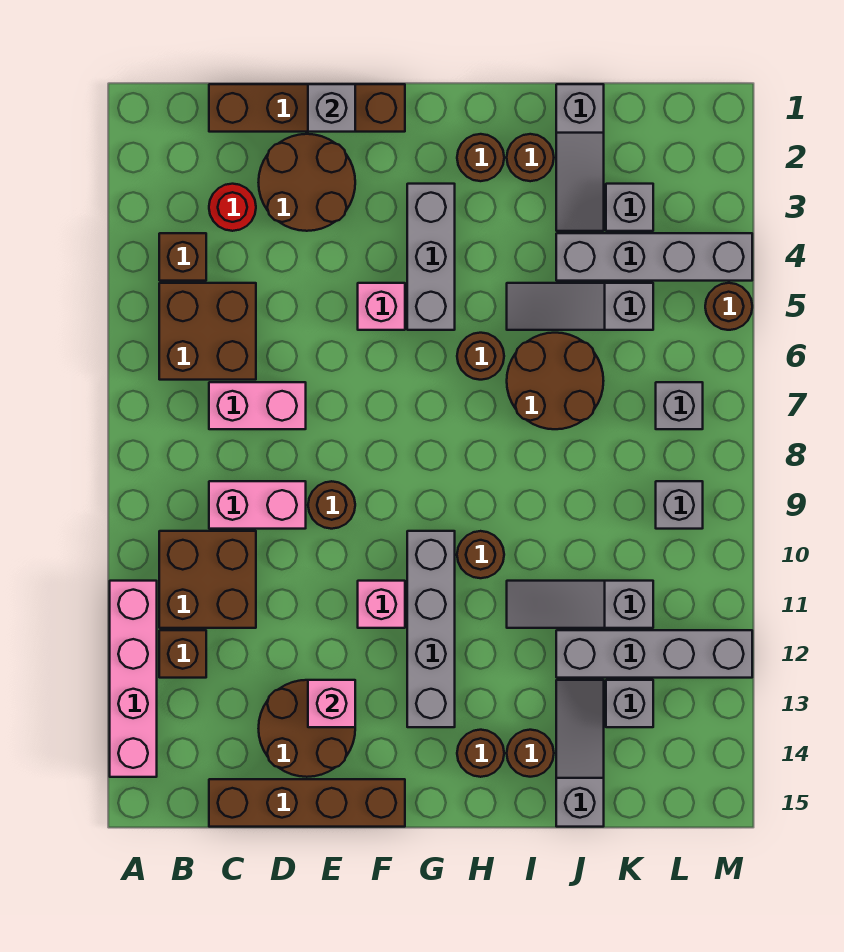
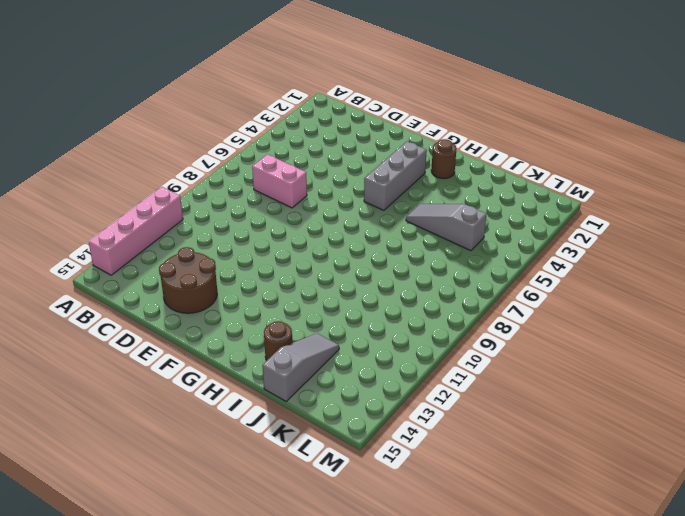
none -> brown brick B4 level 1
none -> brown brick B5:C6 level 1
none -> brown brick B10:C11 level 1
none -> brown brick B12 level 1

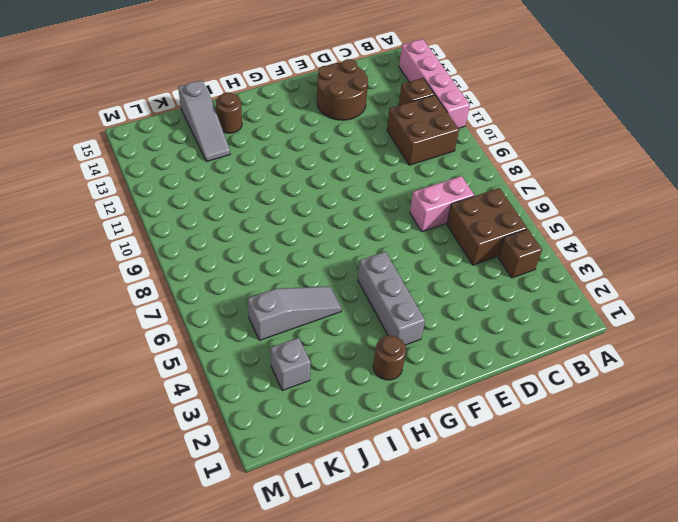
none -> brown brick C1:F1 level 1
none -> red round brick C3 level 1
none -> pink brick C9:D9 level 1
none -> brown brick C15:F15 level 1

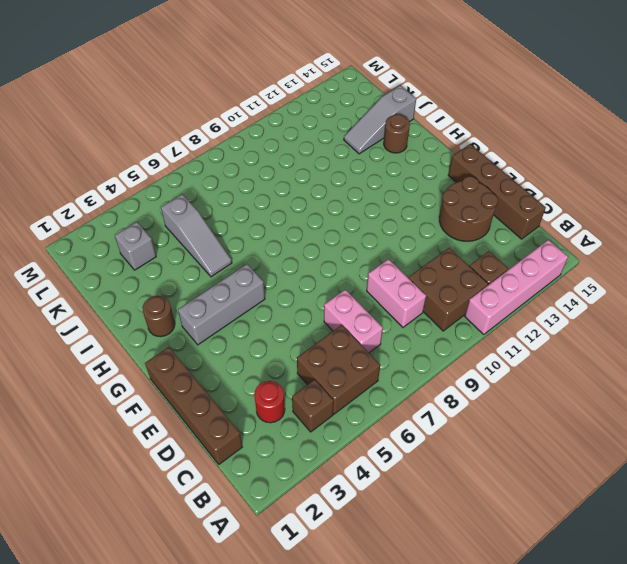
none -> brown round brick D2:E3 level 1
none -> brown round brick E9 level 1
none -> pink brick F5 level 1
none -> pink brick F11 level 1

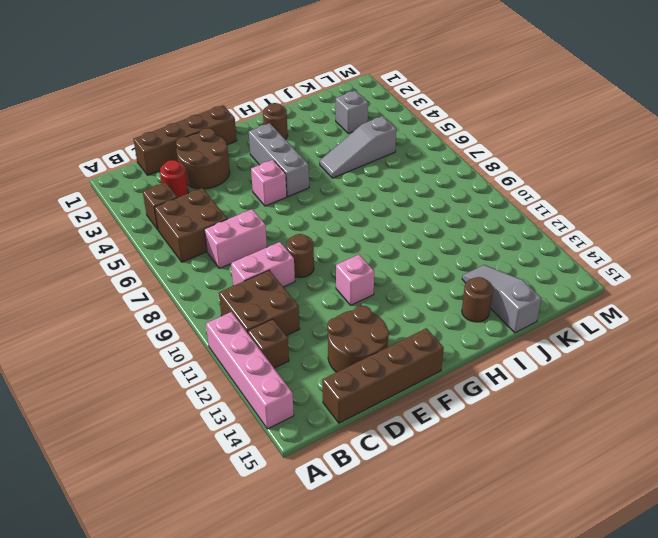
none -> grey brick G10:G13 level 1
none -> brown round brick H6 level 1
none -> brown round brick H10 level 1
none -> brown round brick H14 level 1

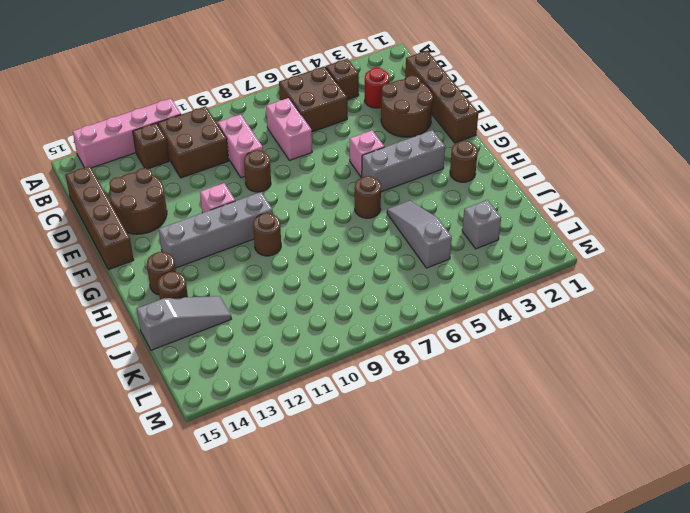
none -> brown round brick I2 level 1
none -> brown round brick I6:J7 level 1
none -> grey slope I11:K11 level 1 top K
none -> grey slope J1:J3 level 1 top 1

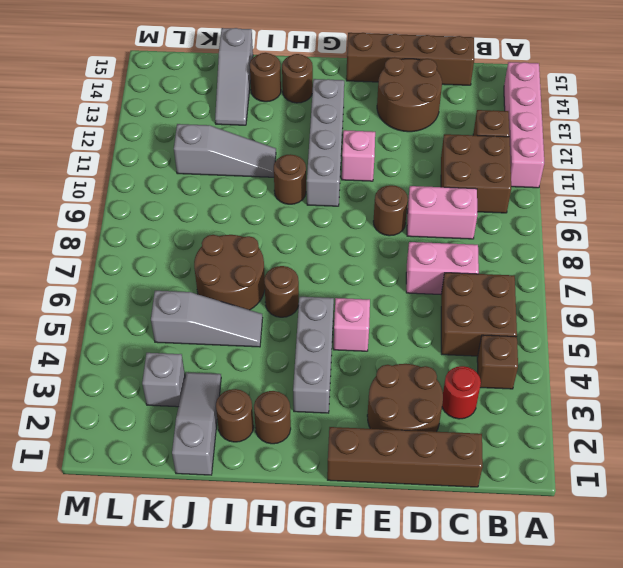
none -> grey brick J4:M4 level 1
none -> grey brick J12:M12 level 1
none -> grey brick K13 level 1
none -> grey brick L7 level 1

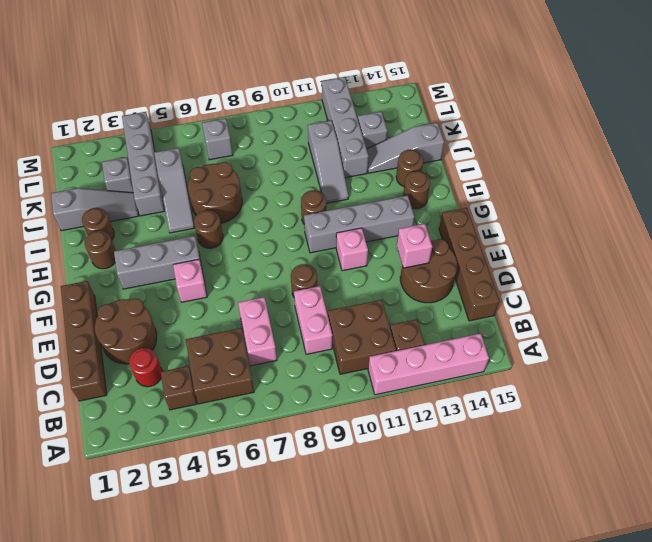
none -> grey brick L9 level 1
none -> brown round brick M5 level 1
none -> grey brick E1 level 2

